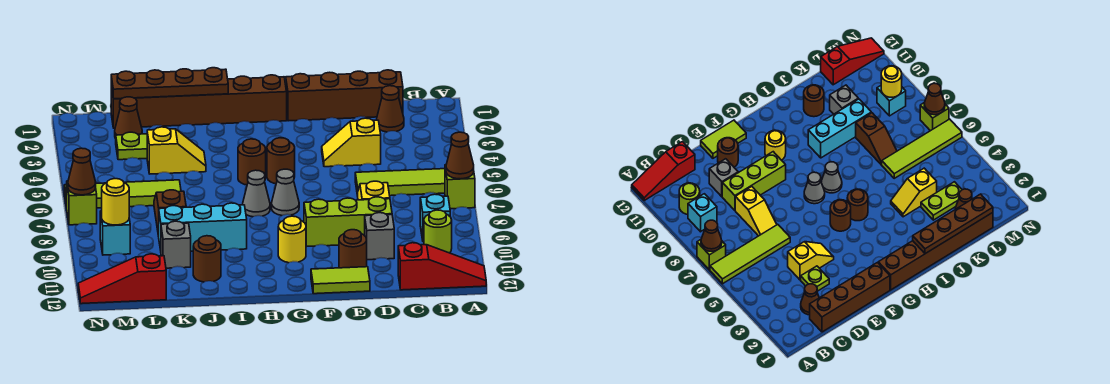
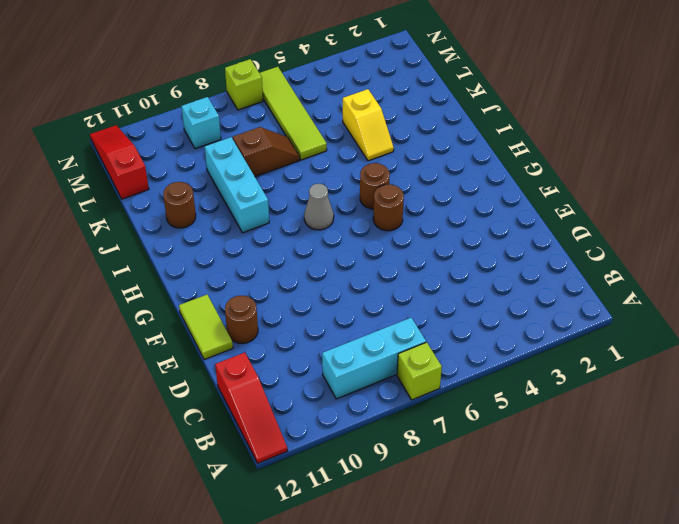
cyan brick B7:B9 level 1 -> cyan brick B9 level 1
none -> lime tile A6:D6 level 1
none -> lime round brick B10 level 1
none -> brown brick C1:F1 level 1
none -> brown cone C2 level 1

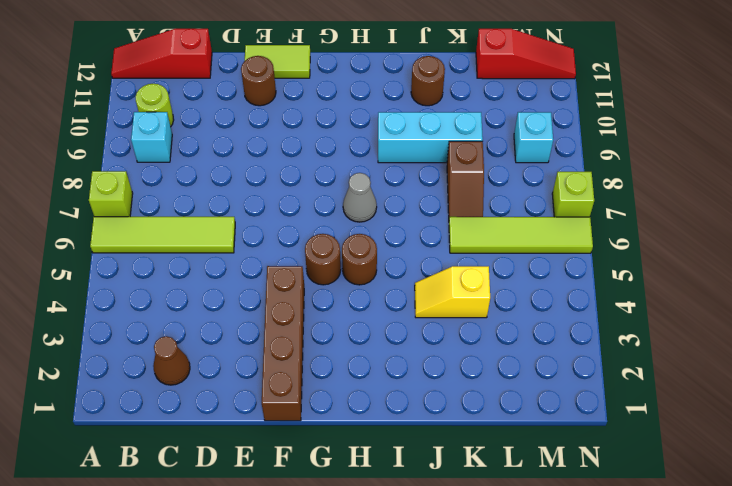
brown brick F1:F4 level 1 -> brown brick C1:F1 level 1
none -> lime plate D3 level 1
none -> yellow slope D4:E4 level 1 top D
none -> yellow slope D7:D8 level 1 top 8
none -> lime brick D9:F9 level 1

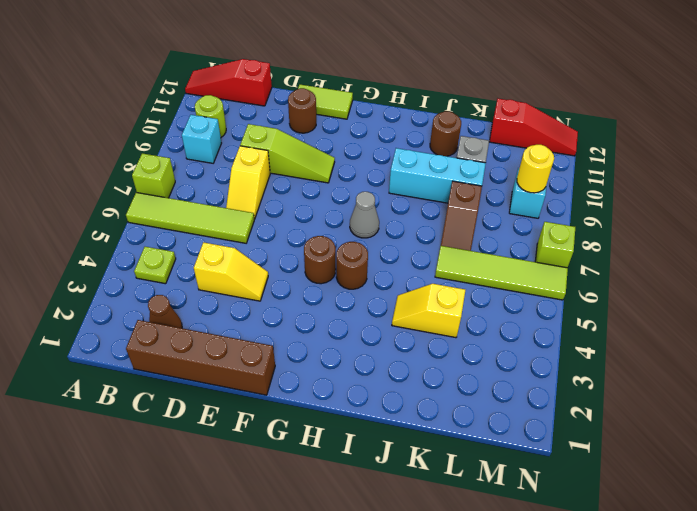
lime plate B4 level 1 -> lime plate D3 level 1
lime slope D9:F9 level 1 top D -> lime brick D9:F9 level 1
none -> grey brick D10 level 1
none -> brown brick G1:L1 level 1
none -> grey cone G7 level 1
none -> yellow round brick G10 level 1

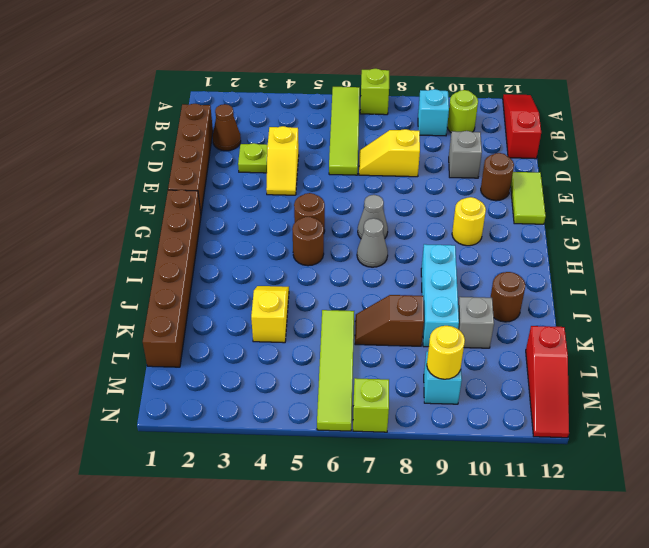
none -> lime brick D9:F9 level 1
none -> lime plate K3:L3 level 1
none -> brown cone L2 level 1
none -> brown cone A7 level 2

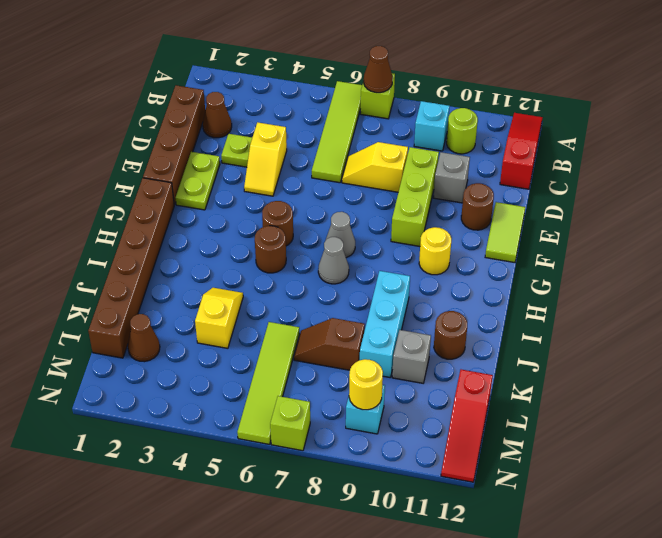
lime plate E2:F2 level 1 -> lime plate K3:L3 level 1
none -> brown plate I1:L1 level 2
none -> brown cone N7 level 2

